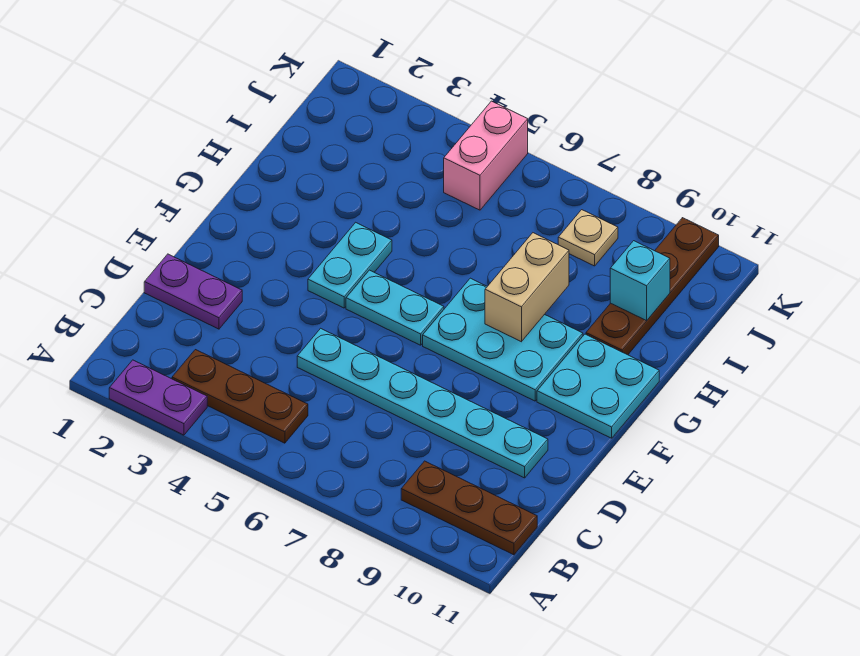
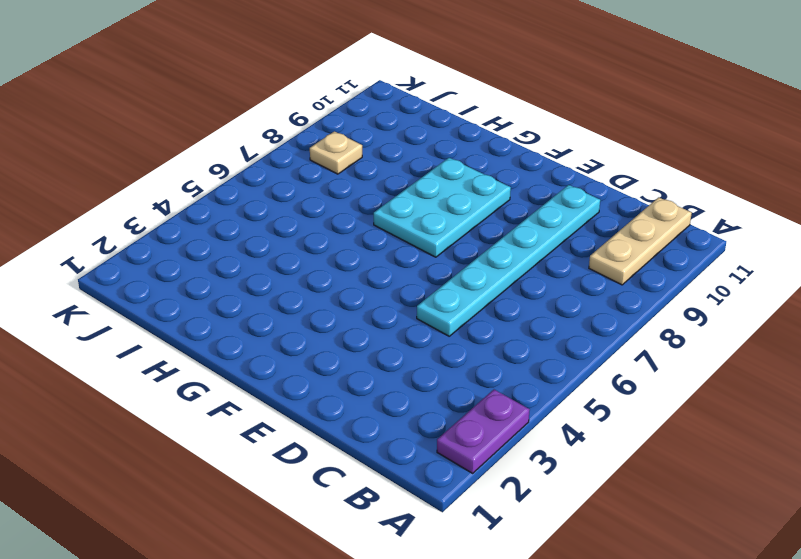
tan plate B9:B11 level 1 -> brown plate B9:B11 level 1
none -> brown plate B3:B5 level 1
none -> purple plate D1:D2 level 1
none -> cyan plate F4:G4 level 1

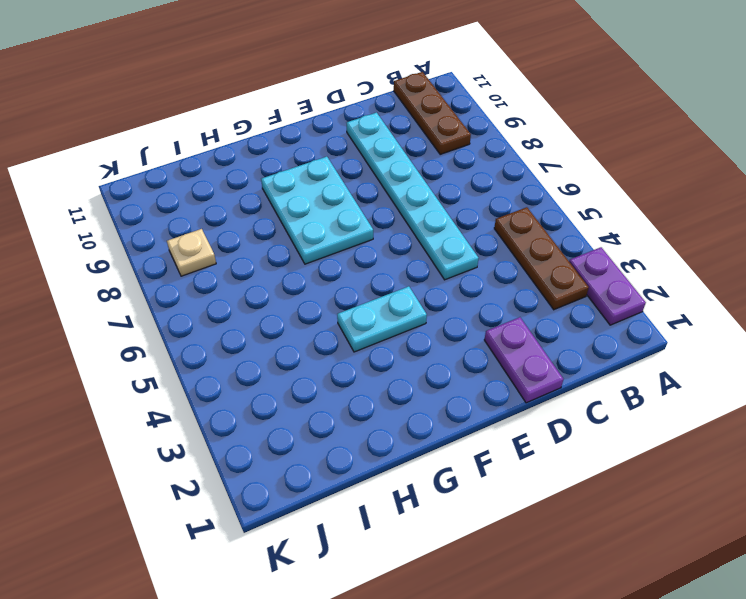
none -> cyan plate F5:F6 level 1
none -> cyan plate F10:G11 level 1
none -> brown plate H10:K10 level 1

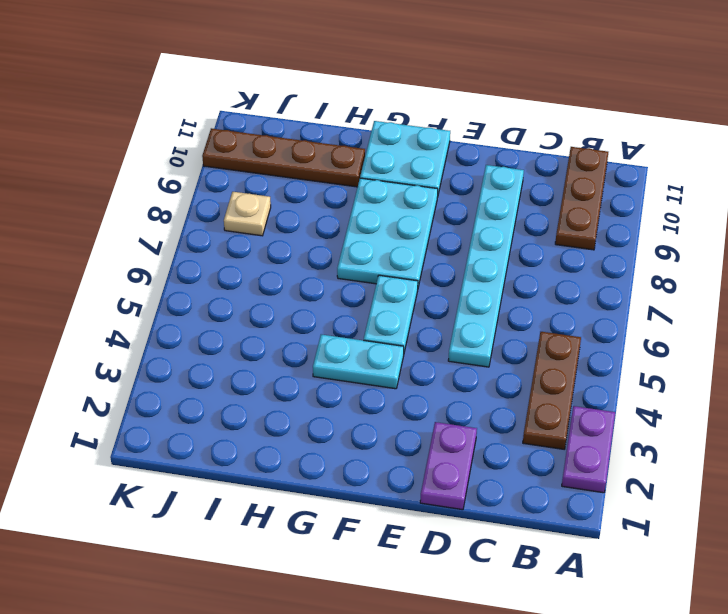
none -> pink brick J5:K5 level 1
none -> tan brick G8:H8 level 2
none -> cyan brick I10 level 2

